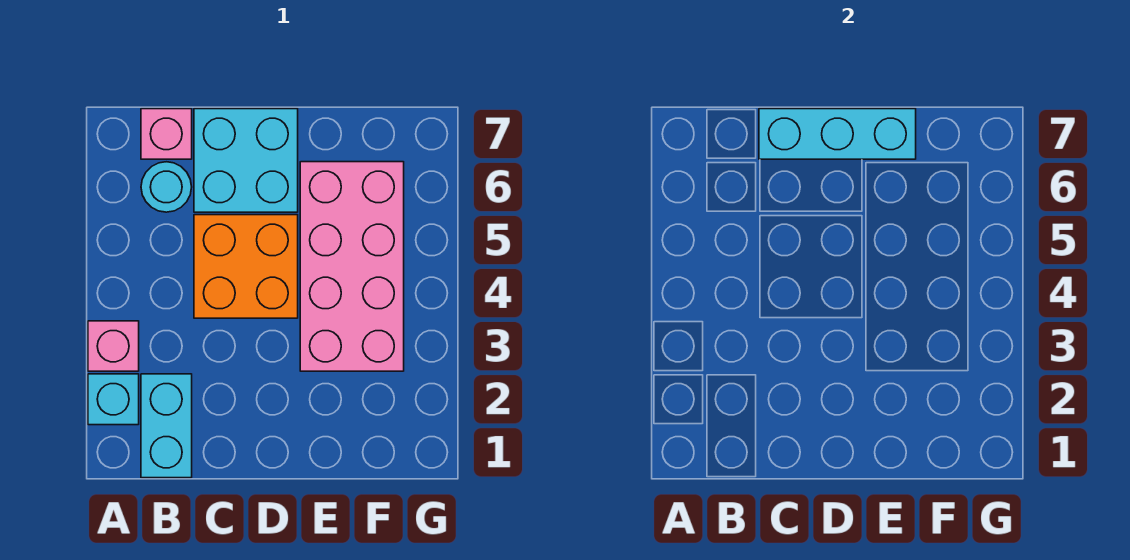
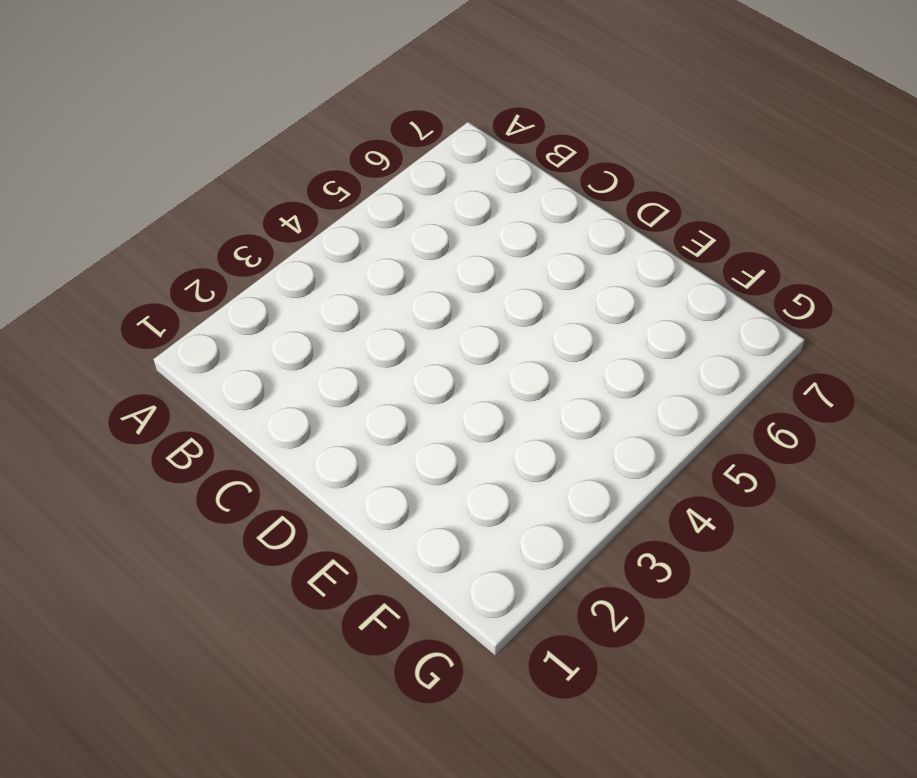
none -> cyan brick A2 level 1
none -> pink brick A3 level 1

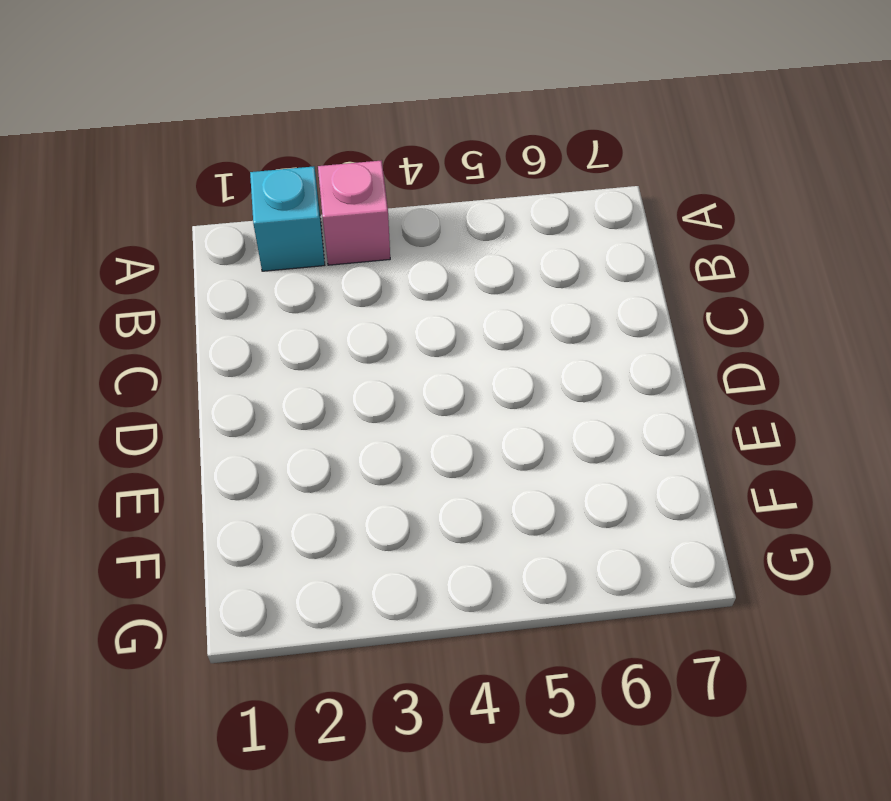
none -> cyan brick B1:B2 level 1
none -> cyan round brick B6 level 1

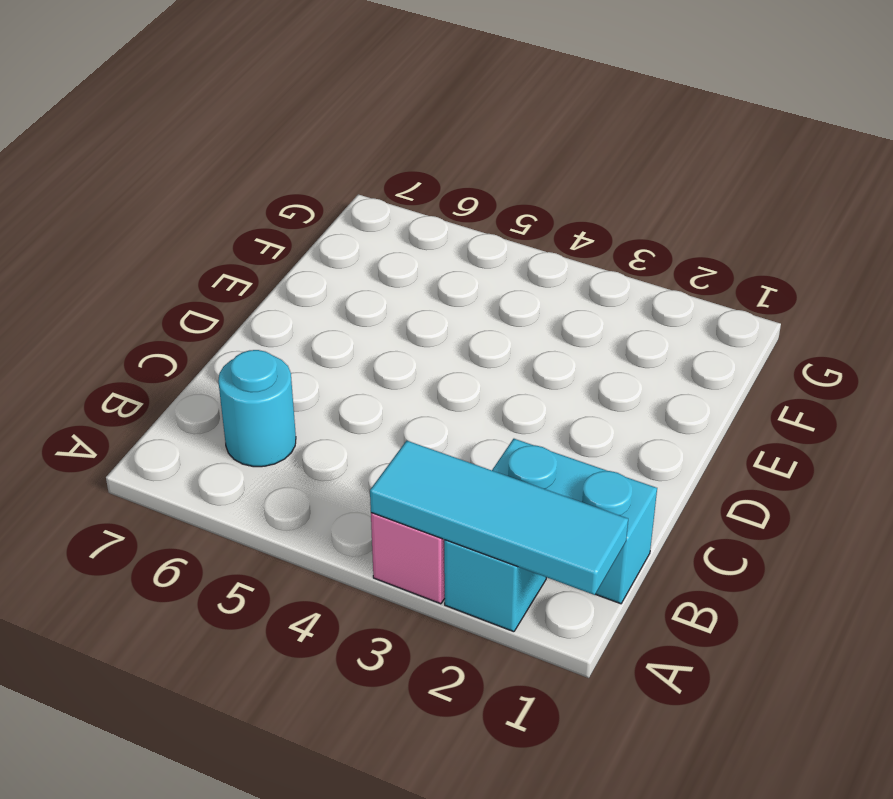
cyan tile A1:A3 level 2 -> none
none -> pink brick B7 level 1
none -> orange brick C4:D5 level 1

